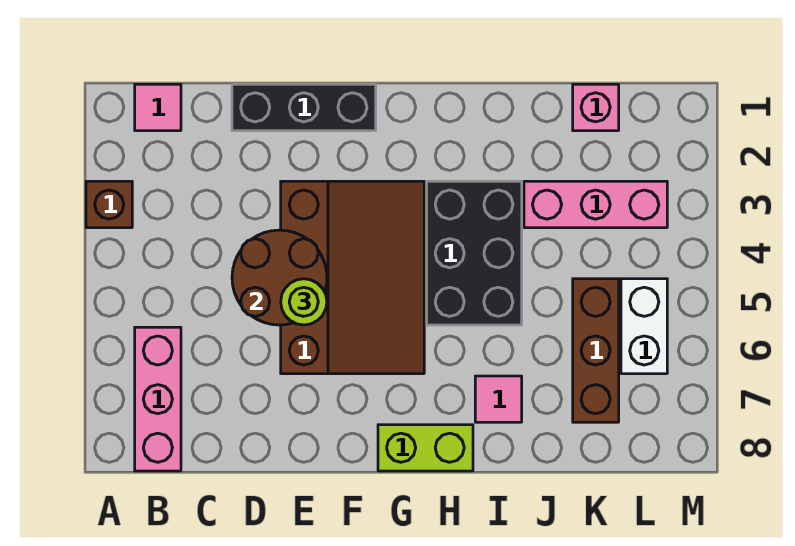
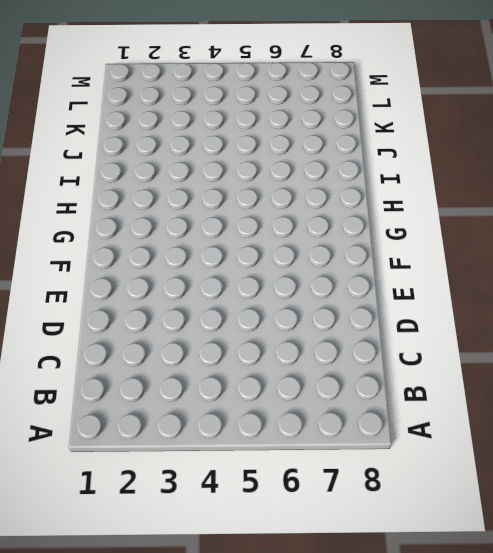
none -> brown brick A3 level 1
none -> pink tile B1 level 1
none -> pink brick B6:B8 level 1

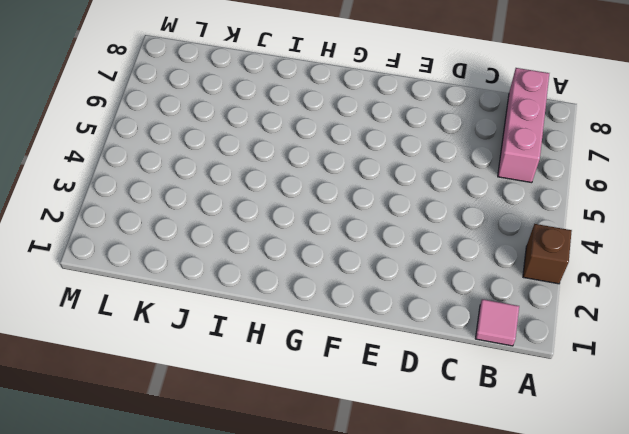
none -> black brick D1:F1 level 1
none -> brown slope E3:G6 level 1 top E
none -> lime brick G8:H8 level 1

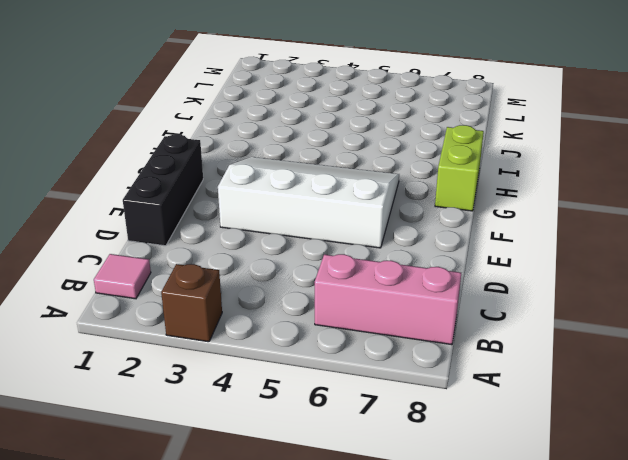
white slope E3:G6 level 1 top E -> brown slope E3:G6 level 1 top E
none -> black brick H3:I5 level 1
none -> pink tile I7 level 1
none -> pink brick J3:L3 level 1

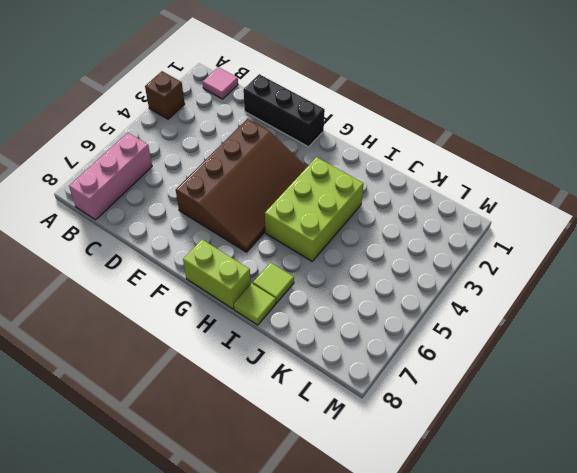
lime brick H3:I5 level 1 -> black brick H3:I5 level 1
lime tile I7 level 1 -> pink tile I7 level 1
lime tile I8 level 1 -> none
none -> pink brick J3:L3 level 1
none -> pink brick K1 level 1
none -> brown brick K5:K7 level 1

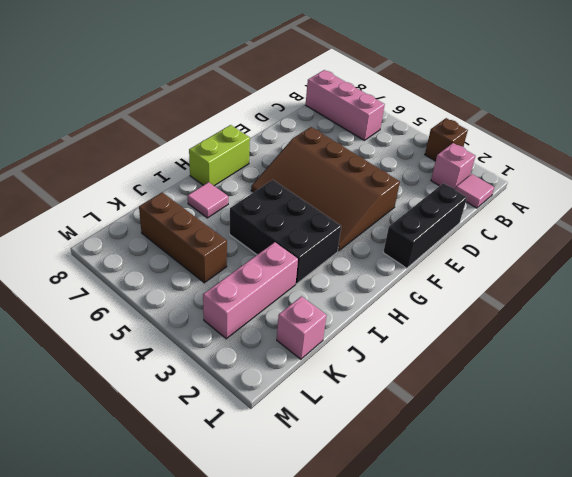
pink brick B2 level 1 -> none
none -> white brick L5:L6 level 1
none -> brown round brick D4:E5 level 2
none -> lime round brick E5 level 3

